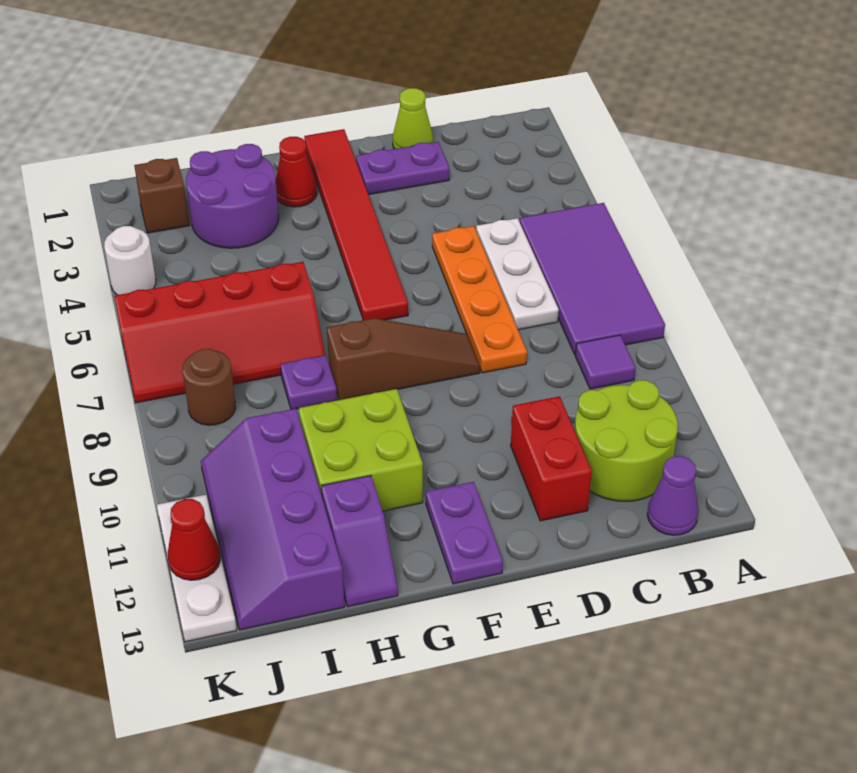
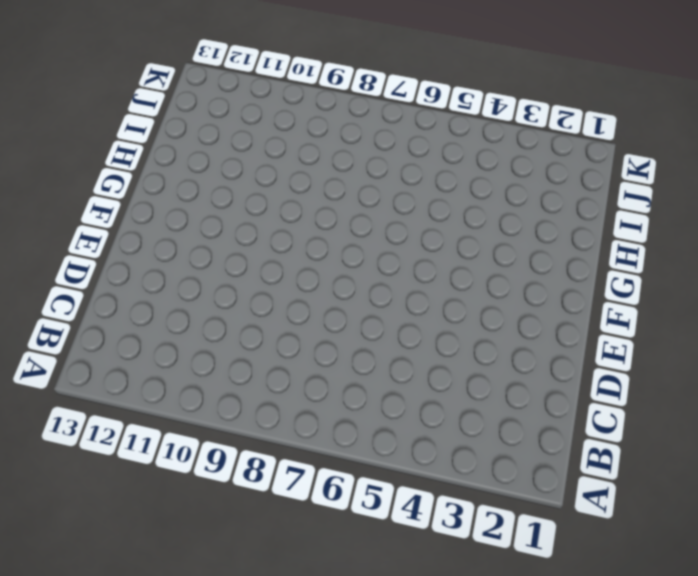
none -> purple tile A5:B8 level 1
none -> purple tile B9 level 1
none -> lime round brick B11:C12 level 1

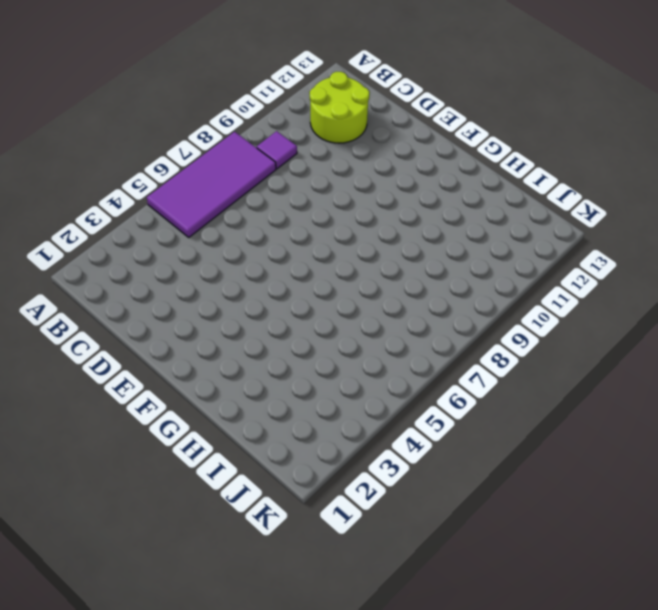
none -> purple cone B13 level 1
none -> white plate C5:C7 level 1
none -> lime cone D1 level 1

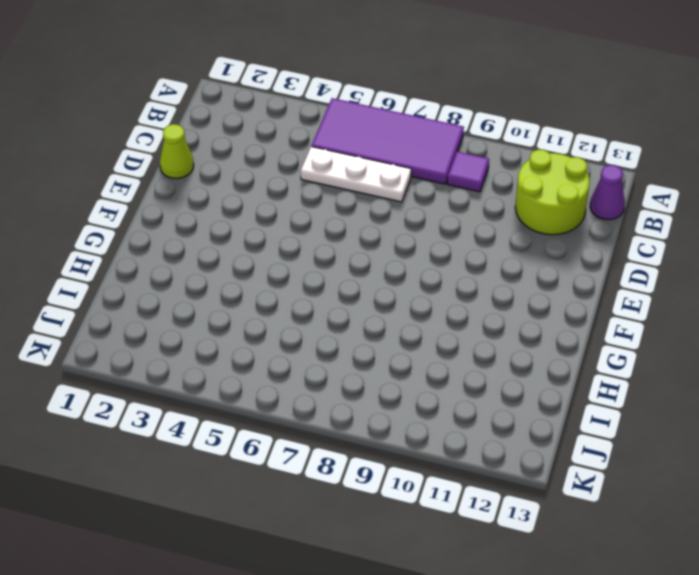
none -> purple plate D2:E2 level 1
none -> orange plate D5:D8 level 1
none -> red brick D11:D12 level 1

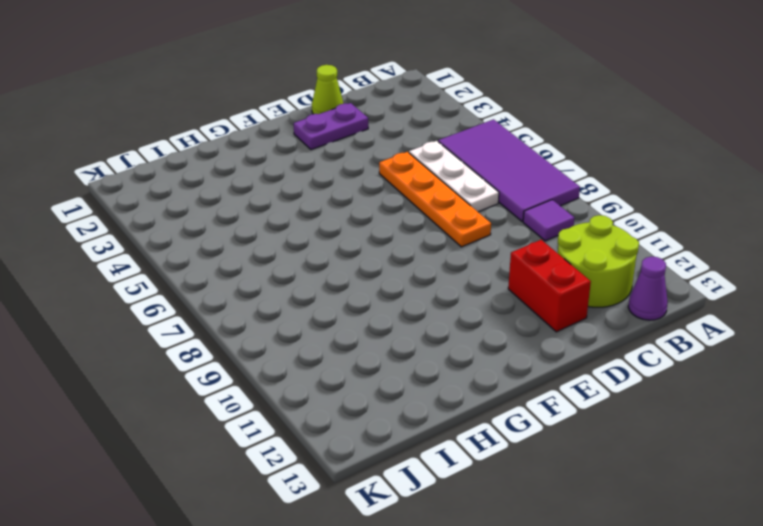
none -> brown slope E8:G8 level 1 top G
none -> red tile F1:F6 level 1
none -> purple plate F12:F13 level 1

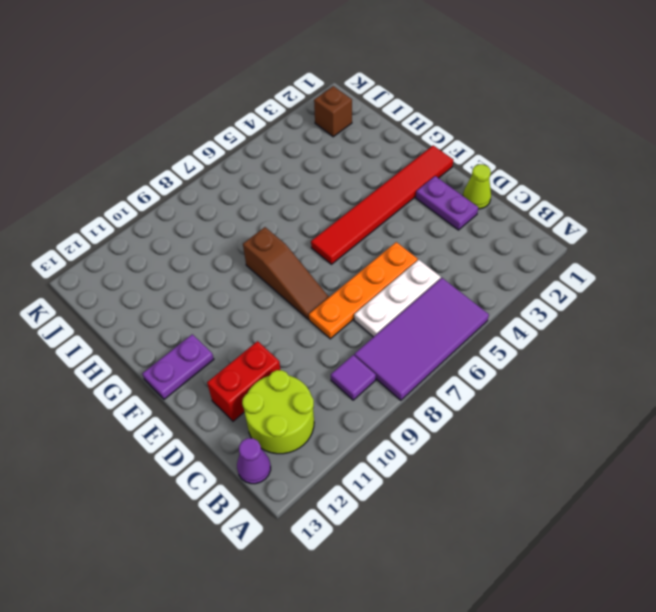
none -> red cone G2 level 1
none -> lime brick G10:H11 level 1
none -> purple round brick H2:I3 level 1

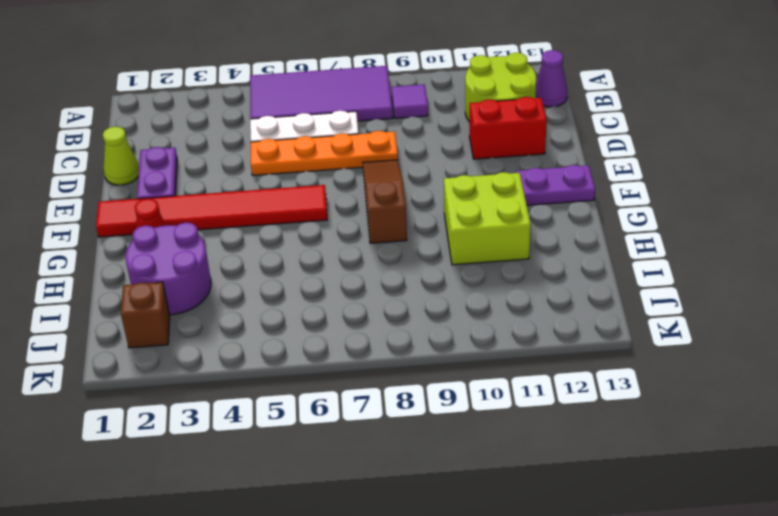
none -> red slope H6:K7 level 1 top 6
none -> purple plate H8 level 1
none -> purple slope H12:H13 level 1 top 12

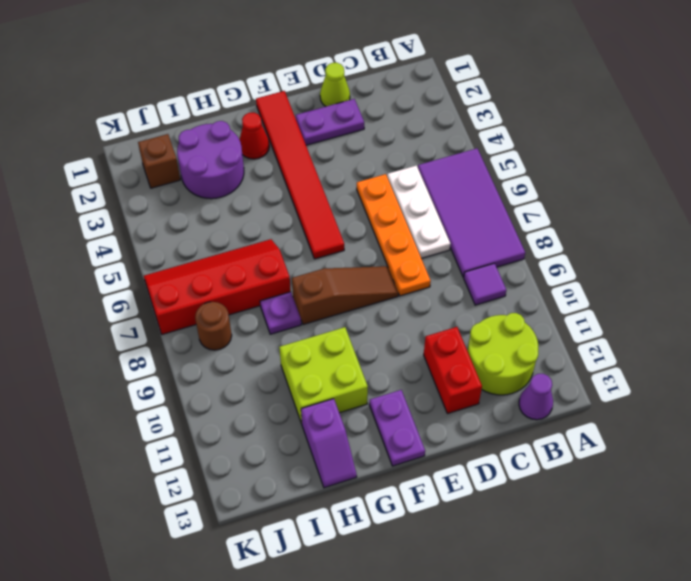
red slope H6:K7 level 1 top 7 -> red slope H6:K7 level 1 top 6
none -> purple slope I10:J13 level 1 top I
none -> white round brick K4 level 1
none -> white plate K11:K13 level 1

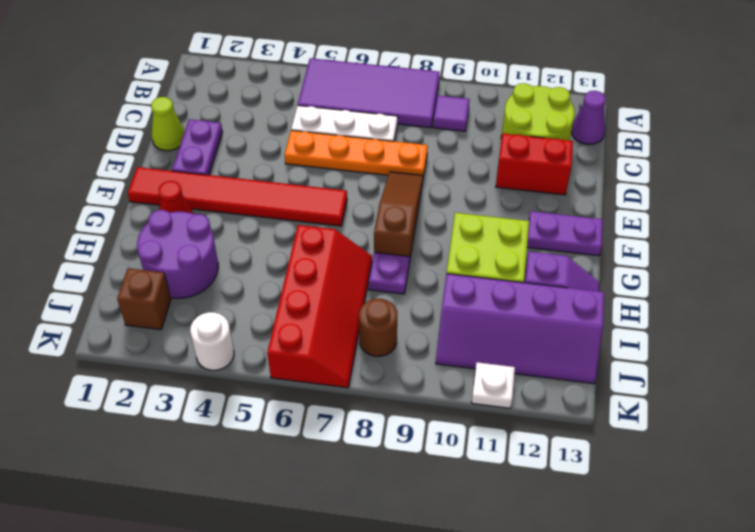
white plate K11 level 1 -> white plate K11:K13 level 1
none -> red cone K12 level 2

